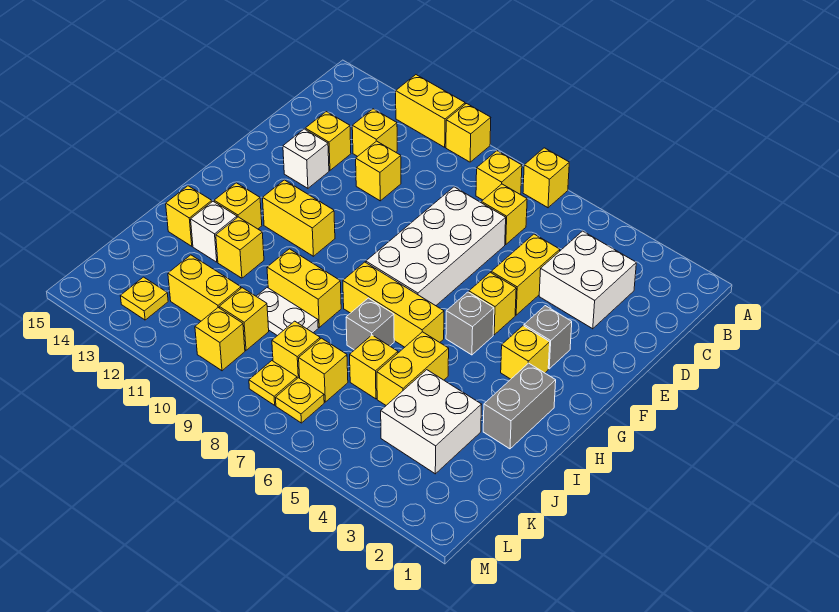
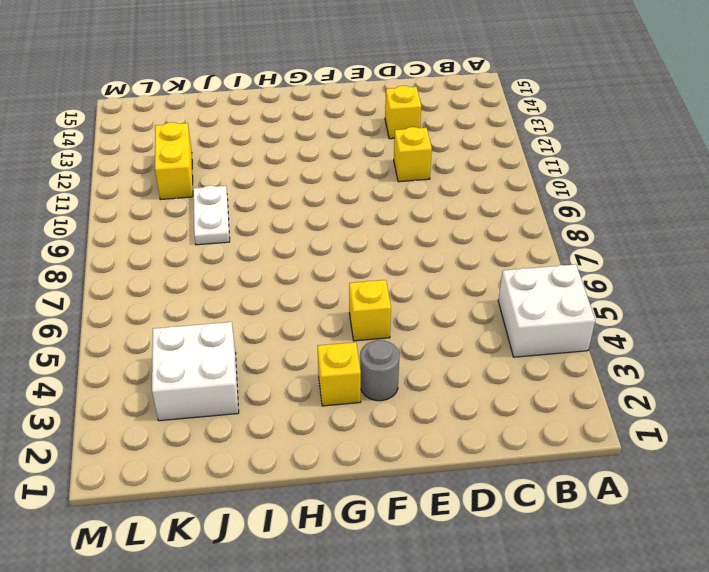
white brick A4:B5 level 1 -> white brick C3:D4 level 1
grey round brick F3 level 1 -> grey brick F3 level 1
none -> yellow brick A7 level 1
none -> yellow brick A10 level 1
none -> yellow brick A11:A12 level 1
none -> yellow brick B8 level 1

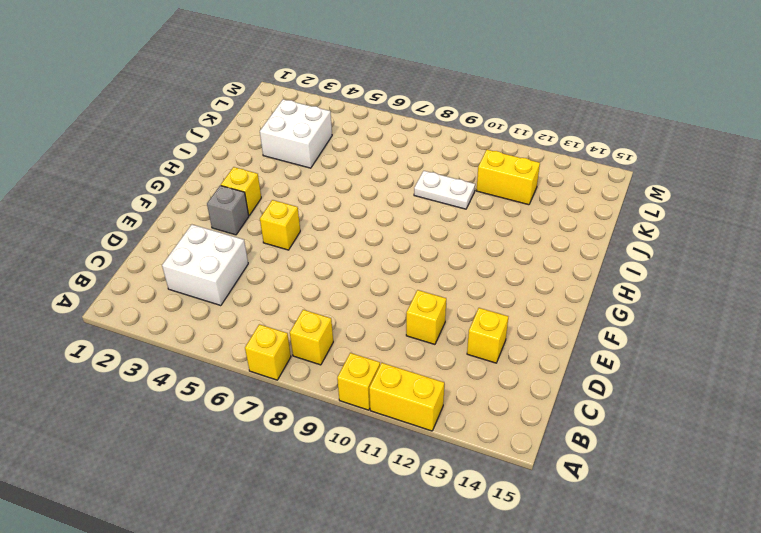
none -> yellow brick C7 level 1
none -> yellow brick C12 level 1
none -> yellow brick D5:E5 level 1
none -> white brick D7:G8 level 1

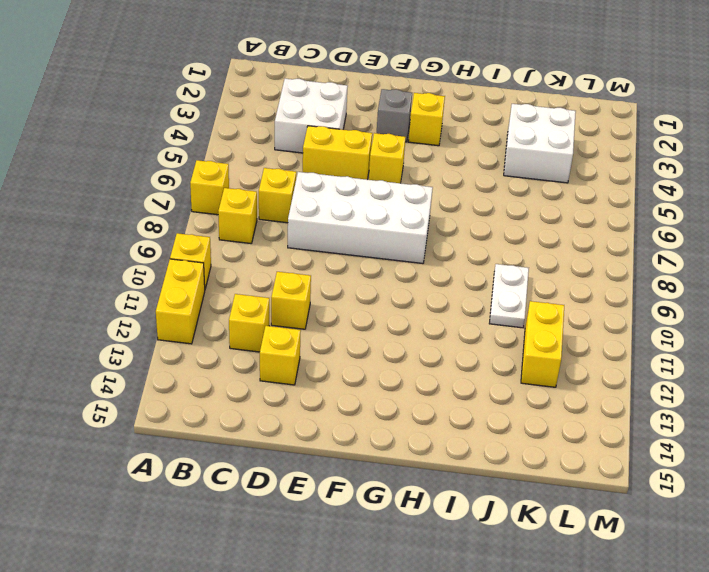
none -> white brick E13 level 1
none -> grey brick G5 level 1
none -> yellow brick G11:G12 level 1
none -> grey brick H2:I2 level 1

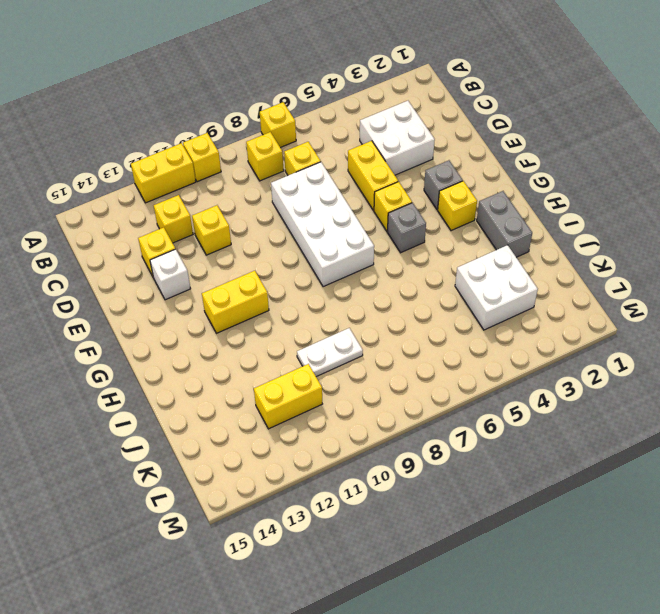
none -> yellow brick H6:H8 level 1
none -> yellow brick H13 level 1
none -> yellow brick I5:J5 level 1
none -> grey brick I7 level 1

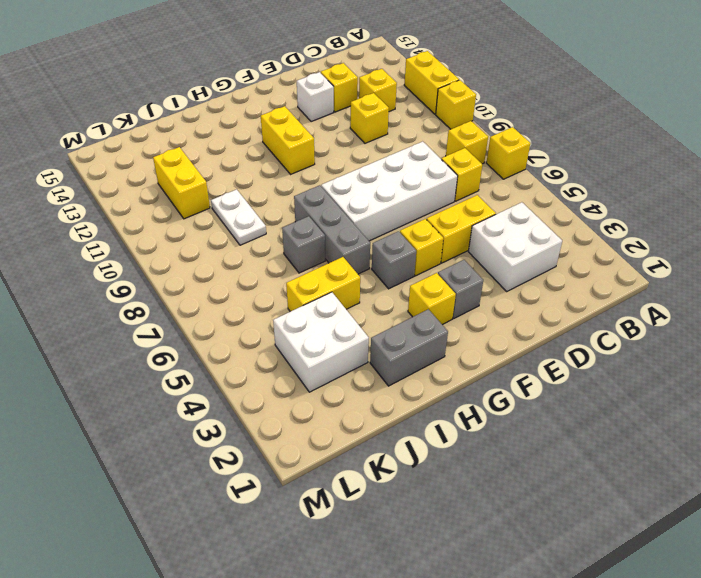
grey brick H6:H8 level 1 -> yellow brick H6:H8 level 1
none -> yellow brick H13 level 1
none -> yellow brick I9:I10 level 1
none -> yellow brick I12 level 1
none -> white brick I13 level 1

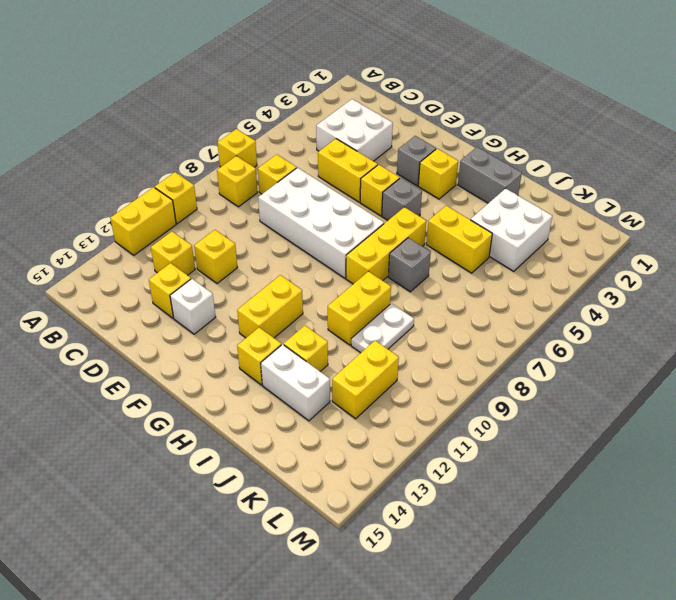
white brick I13:J13 level 1 -> white brick I13 level 1
none -> yellow brick I14 level 1
none -> yellow brick J6 level 1
none -> yellow brick K7 level 1
none -> yellow brick K8 level 1

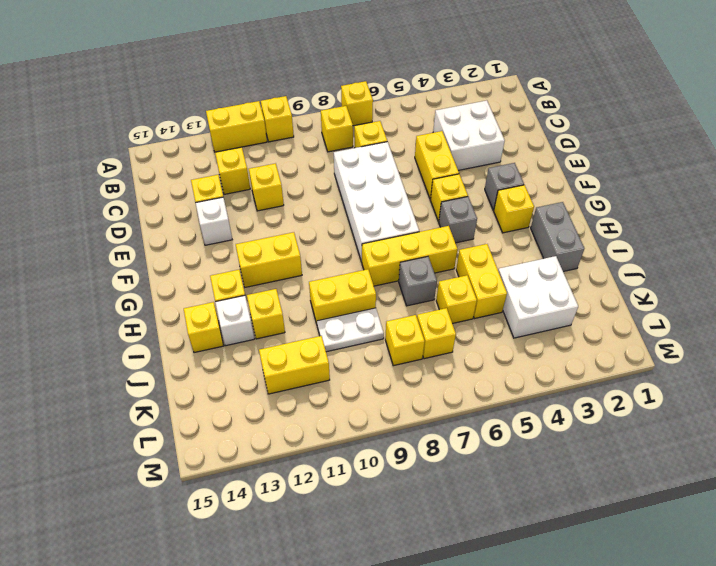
none -> yellow brick K10 level 1
none -> yellow plate L7 level 1
none -> yellow plate L8 level 1
none -> yellow brick L10 level 1

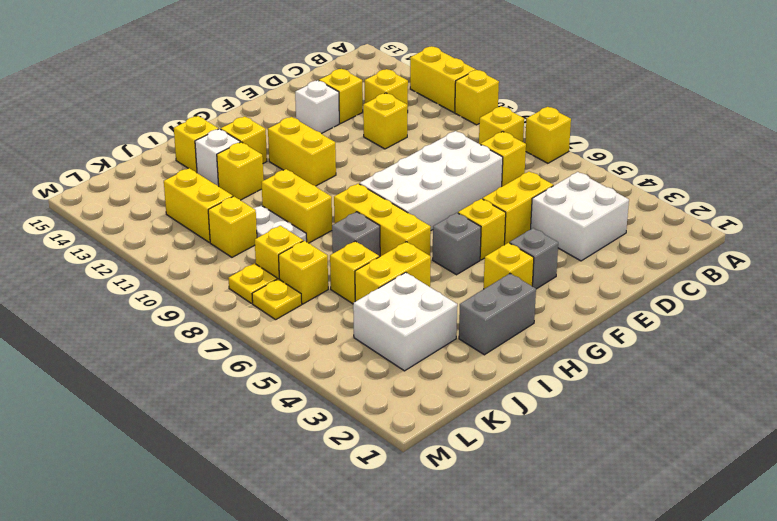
none -> yellow brick L10 level 1
none -> yellow plate L13 level 1

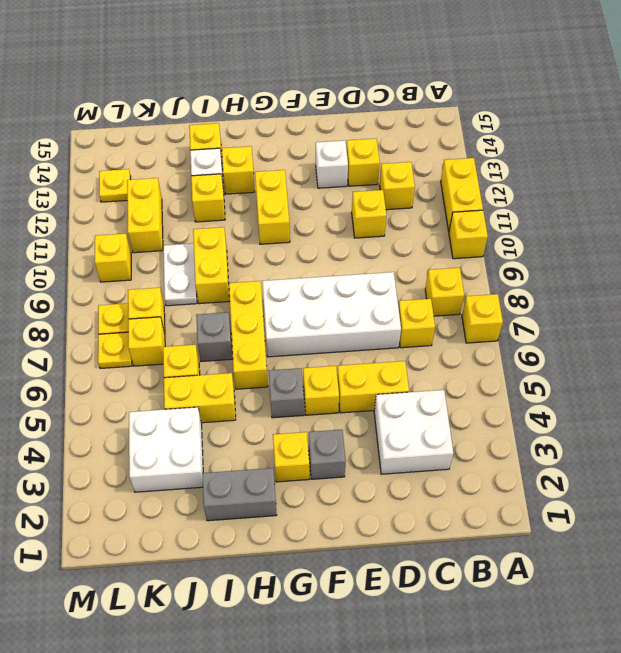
none -> yellow brick K10 level 1

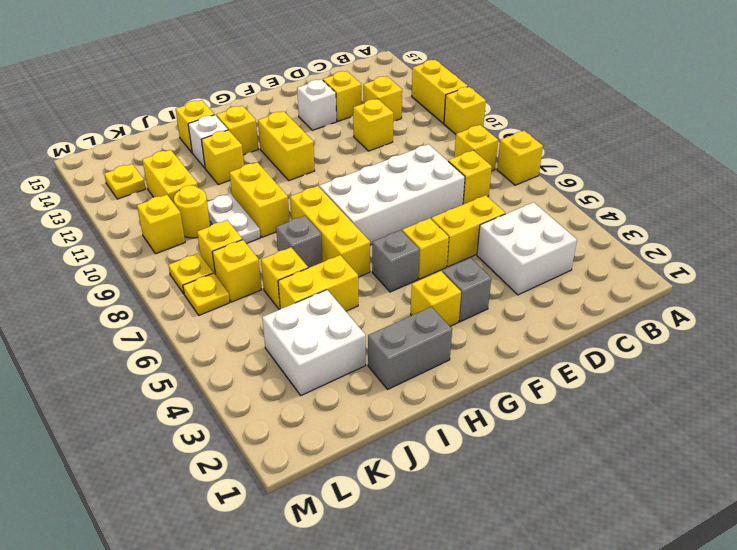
yellow round brick K10 level 1 -> yellow brick K10 level 1

